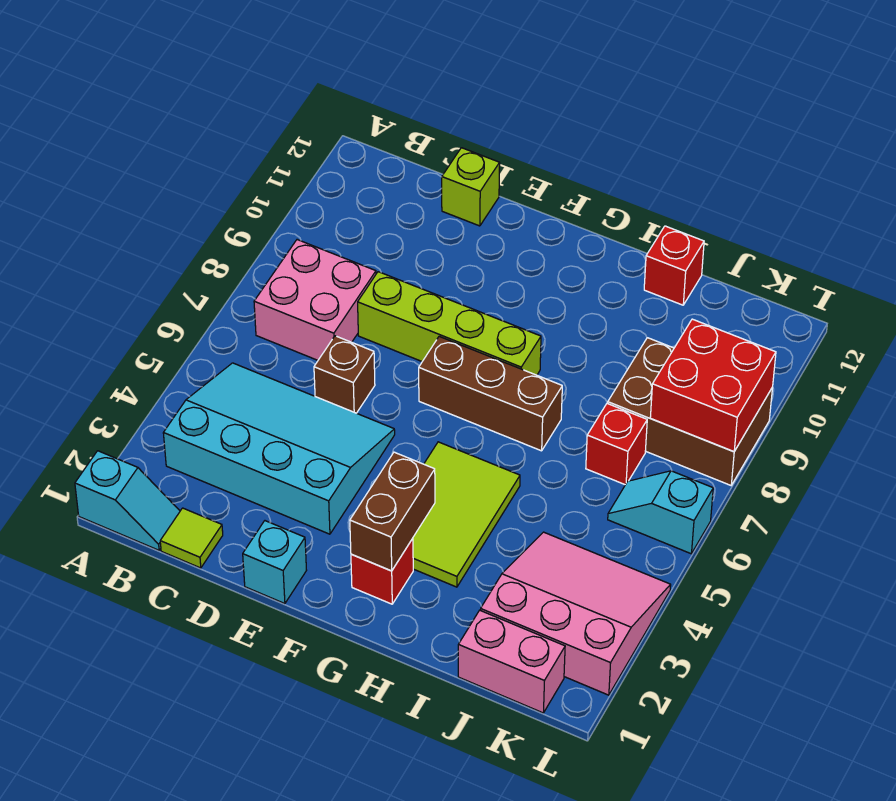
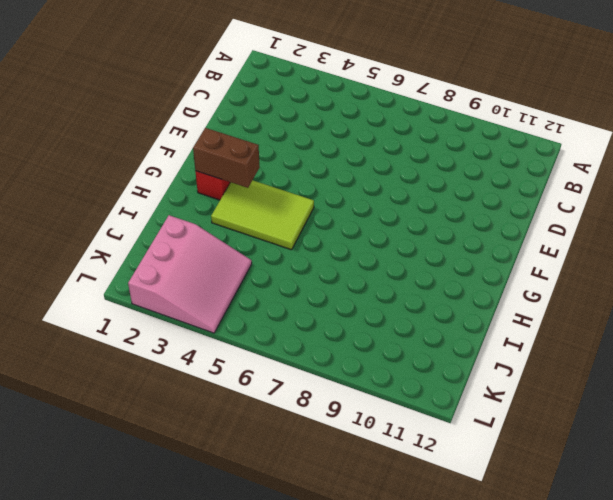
none -> cyan slope A1:B1 level 1 top A
none -> cyan slope B3:E5 level 1 top 3
none -> pink brick B7:C8 level 1

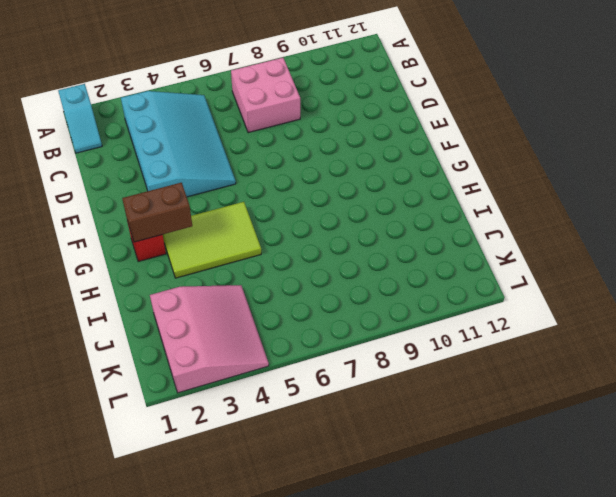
none -> lime tile C1 level 1
none -> brown brick D6 level 1
none -> lime brick D8:G8 level 1

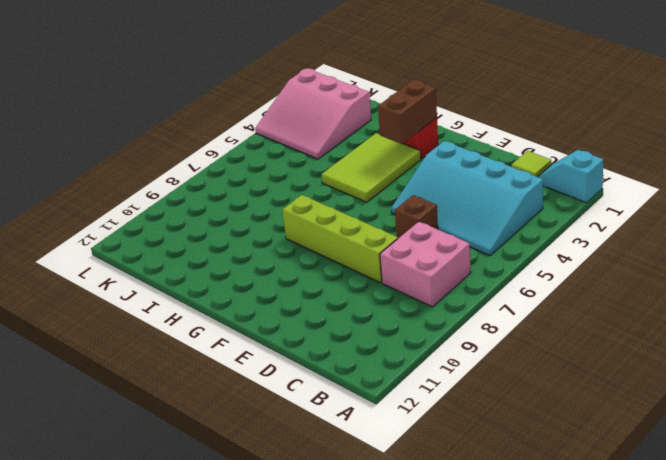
none -> lime brick D12 level 1
none -> cyan brick E1 level 1
none -> brown brick F7:H7 level 1

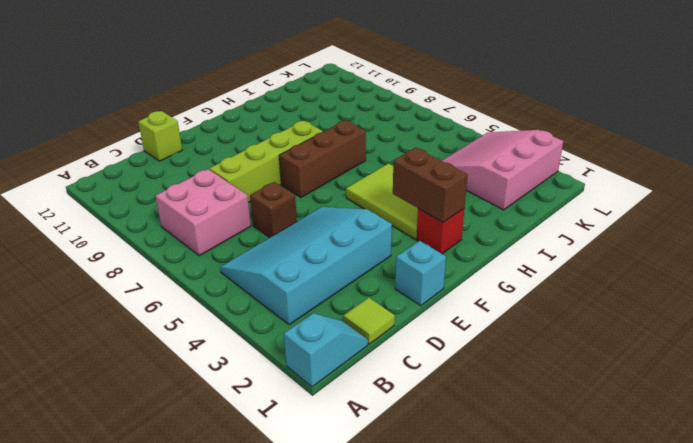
none -> red brick I12 level 1
none -> pink brick J1:K1 level 1
none -> red brick J7 level 1

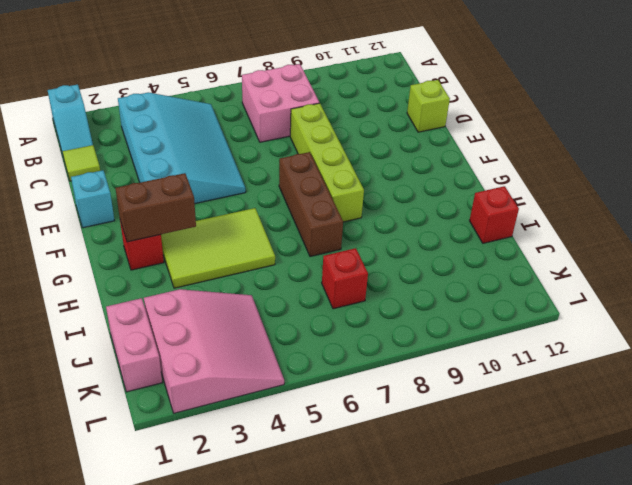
none -> brown brick D6 level 1
none -> brown brick J8:L9 level 1
none -> cyan slope K6:L6 level 1 top L

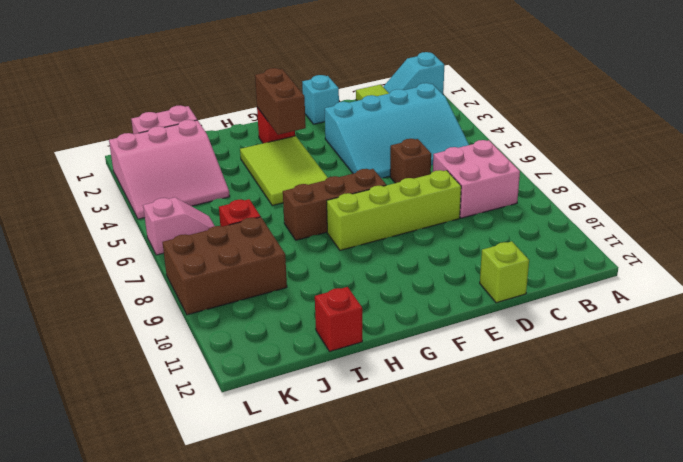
pink slope K6:L6 level 1 top L -> cyan slope K6:L6 level 1 top L
none -> red brick K8:L9 level 2

